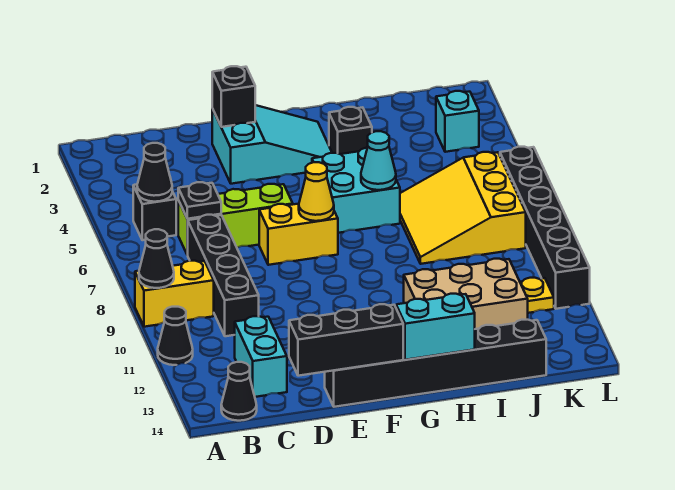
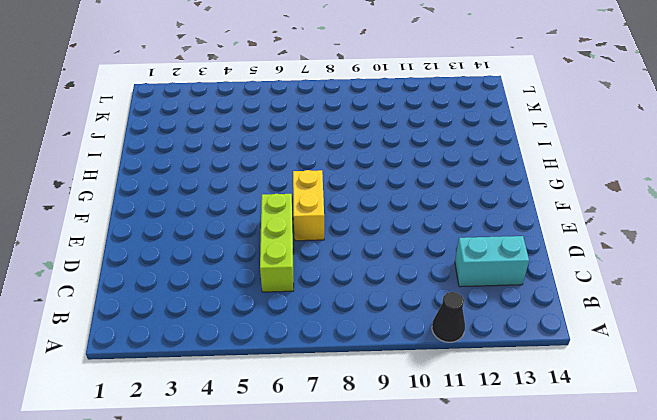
none -> yellow brick A9:B9 level 1
none -> black brick B5 level 1
none -> black cone B14 level 1

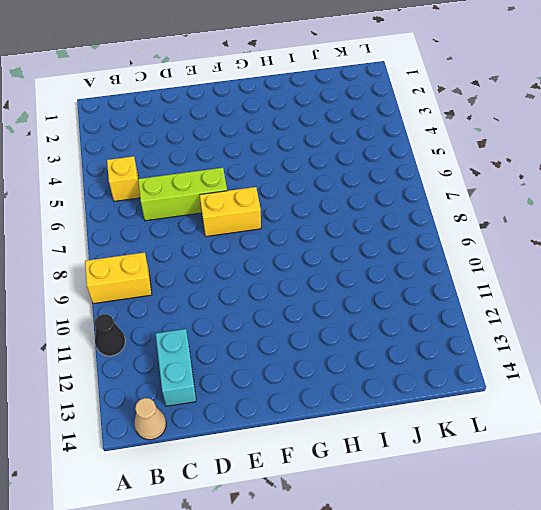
yellow brick B5 level 1 -> black brick B5 level 1
tan cone B14 level 1 -> black cone B14 level 1
none -> black brick C7:C10 level 1
none -> cyan slope E2:G3 level 1 top E
none -> black brick E14:J14 level 1

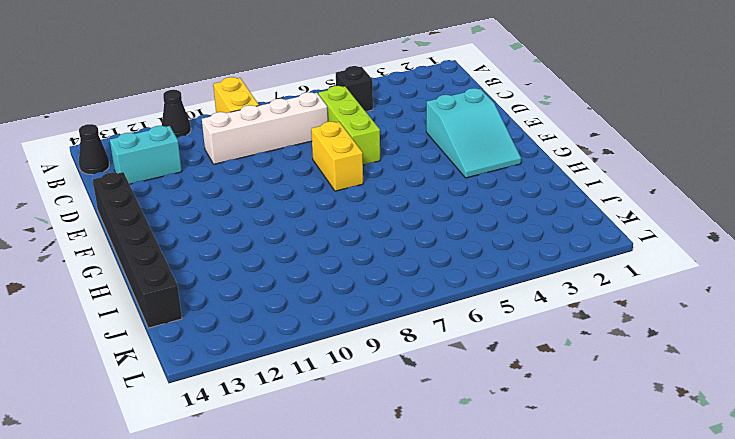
white brick C7:C10 level 1 -> black brick C7:C10 level 1
none -> cyan brick G5:H6 level 1
none -> black brick H3 level 1
none -> tan brick H11:J12 level 1

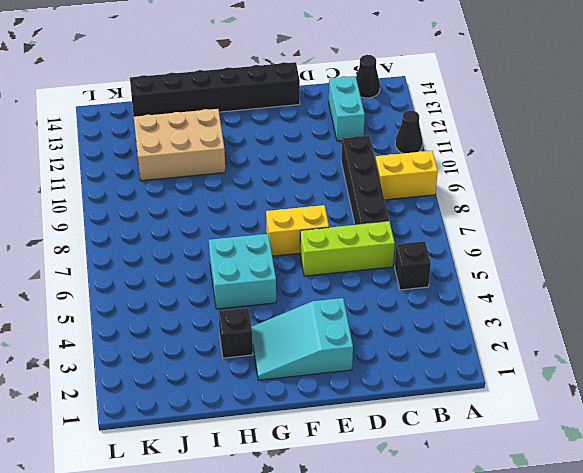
none -> yellow slope I6:K8 level 1 top K
none -> cyan brick K3 level 1
none -> yellow plate K11 level 1

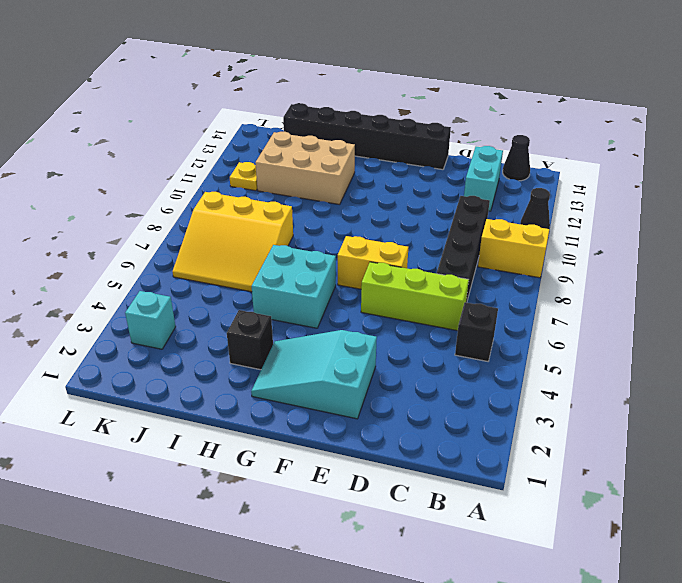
yellow slope I6:K8 level 1 top 8 -> yellow slope I6:K8 level 1 top K
none -> black brick L6:L11 level 1
none -> black cone A9 level 2
none -> black cone B5 level 2

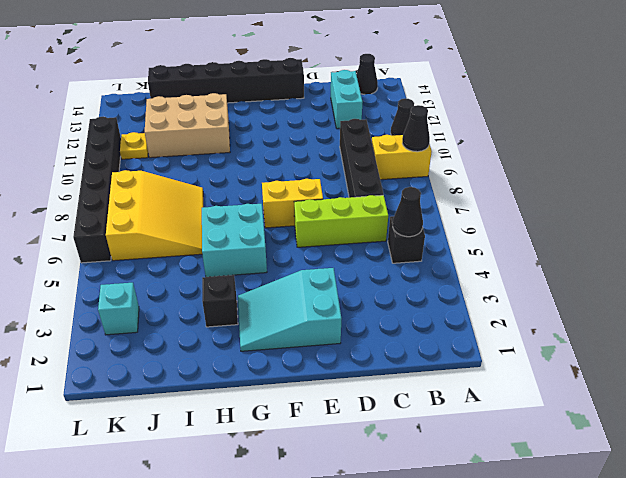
none -> black plate C6 level 2
none -> black brick D14:F14 level 2
none -> black brick E2 level 2

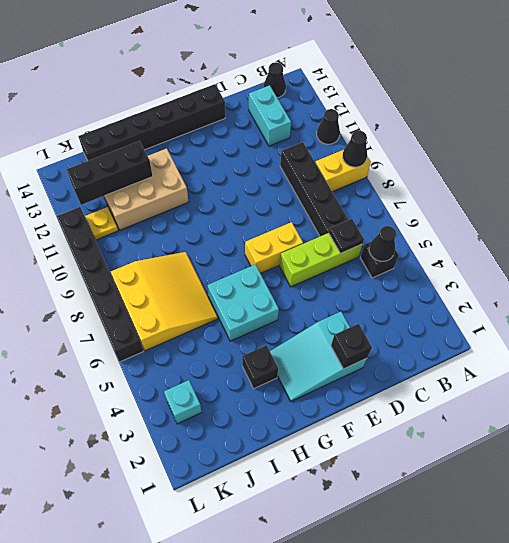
black brick I12:K12 level 2 -> black brick D14:F14 level 2
none -> yellow cone F7 level 2
none -> cyan brick G14:H14 level 2
none -> cyan cone H6 level 2

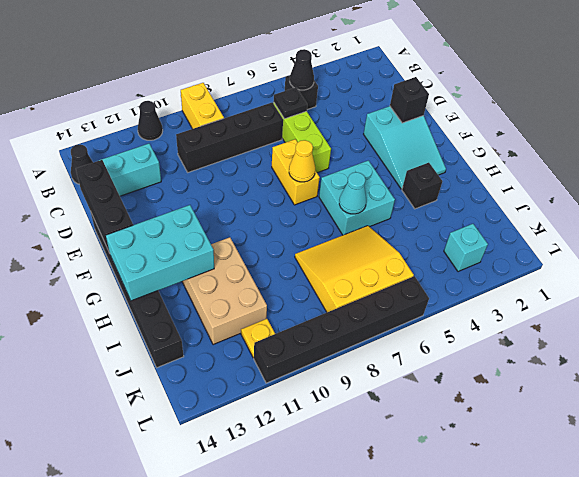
cyan brick G12:H14 level 2 -> cyan brick G14:H14 level 2
none -> black cone A9 level 2

